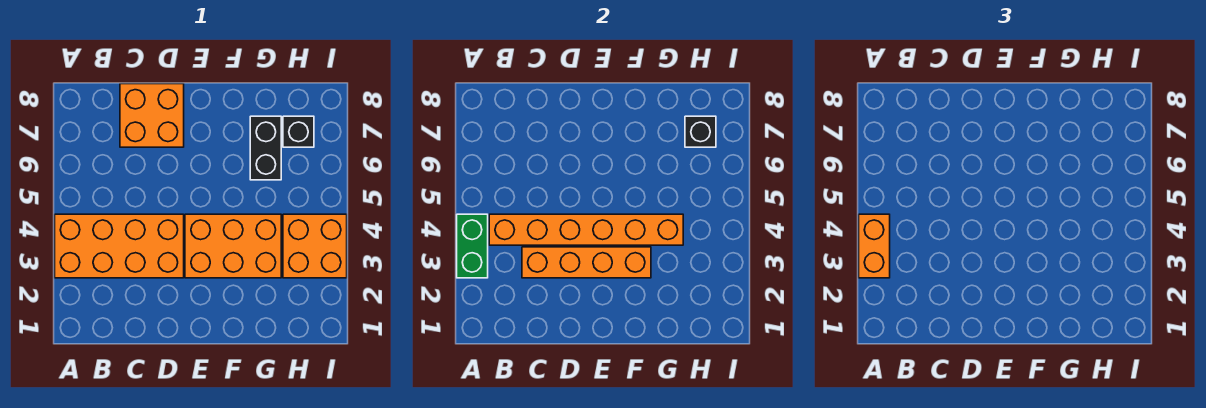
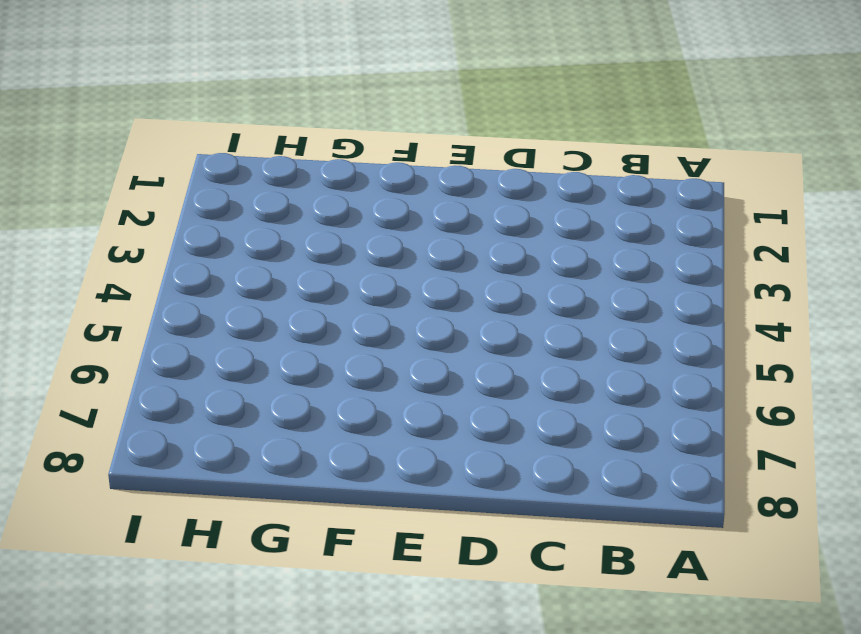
none -> orange brick A3:D4 level 1
none -> orange brick C7:D8 level 1

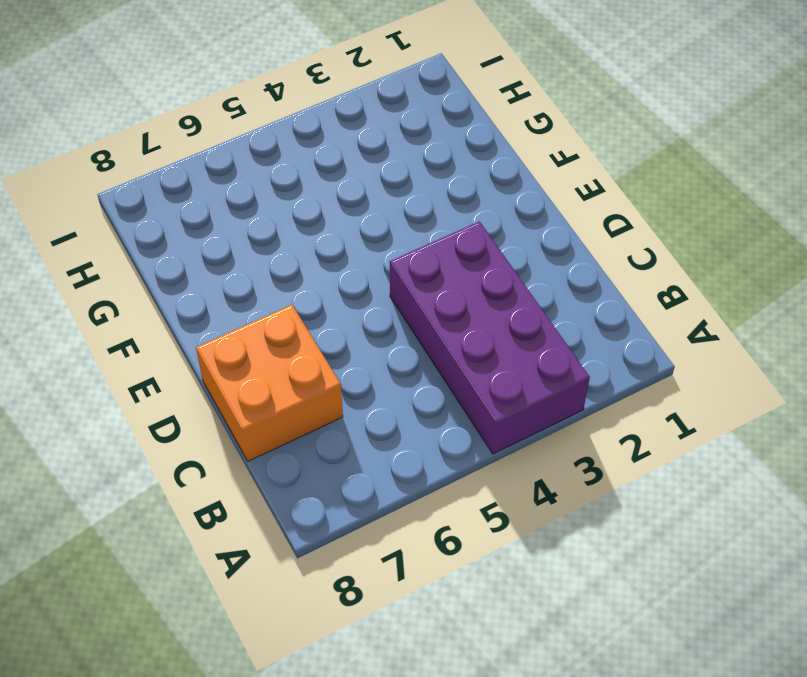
purple brick A3:D4 level 1 -> orange brick A3:D4 level 1
none -> orange brick E3:G4 level 1
none -> black brick G6:G7 level 1

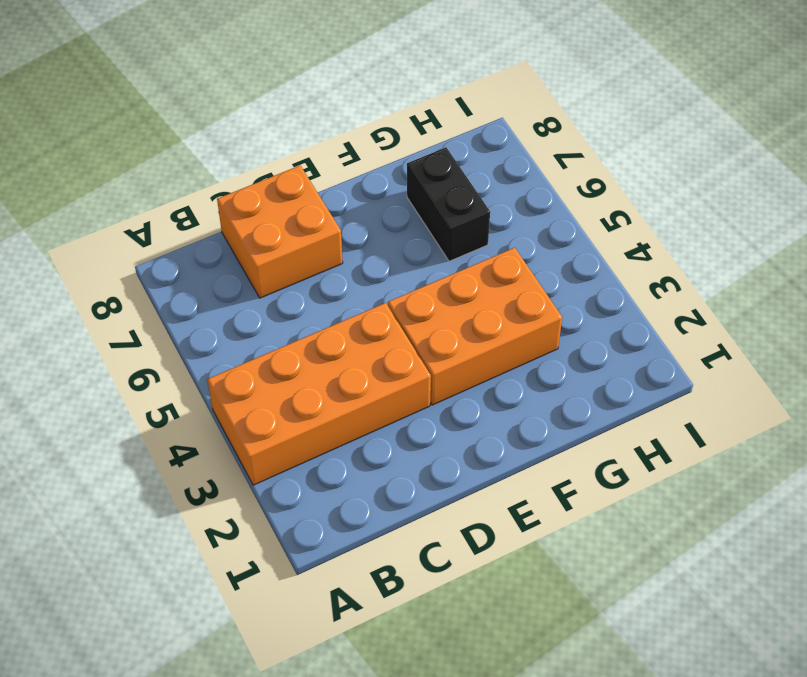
none -> orange brick H3:I4 level 1
none -> black brick H7 level 1

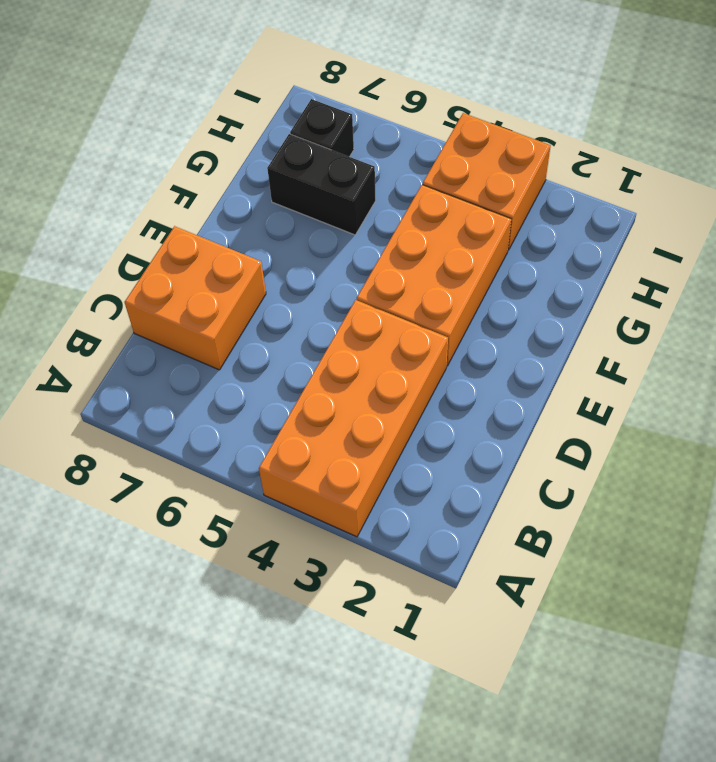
none -> green brick A3:A4 level 2
none -> orange brick B4:G4 level 2

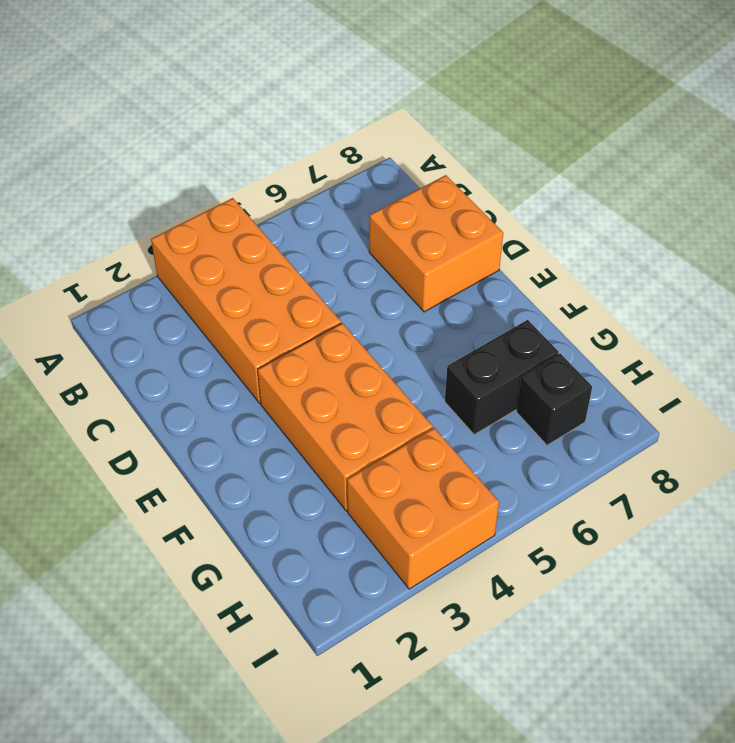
none -> green brick A3:A4 level 2
none -> orange brick B4:G4 level 2

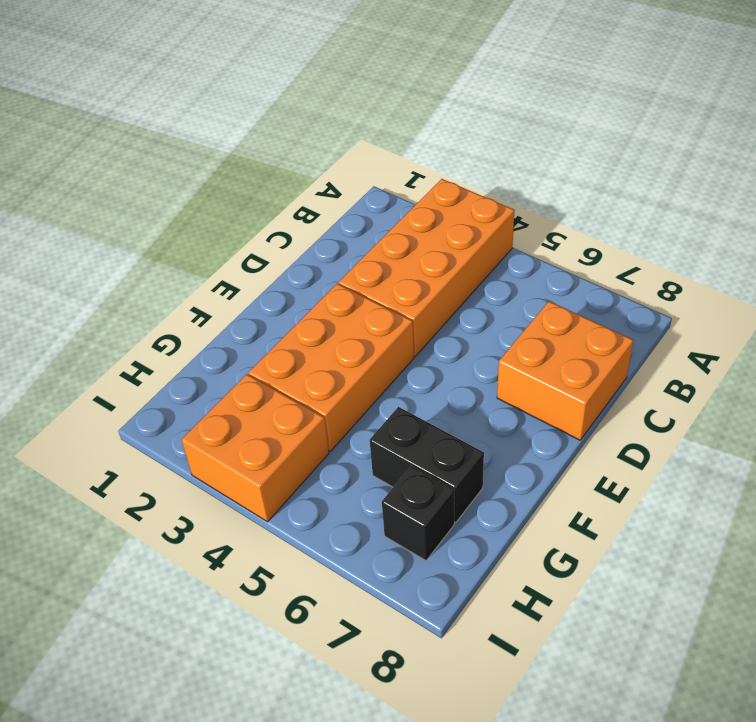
none -> green brick A3:A4 level 2
none -> orange brick B4:G4 level 2

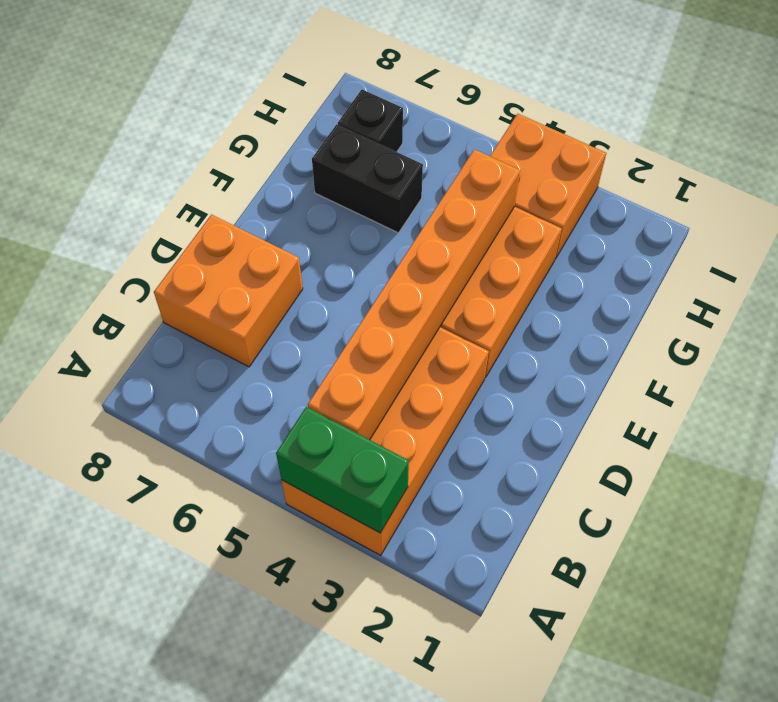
none -> orange brick C3:F3 level 2
none -> black brick H7 level 2

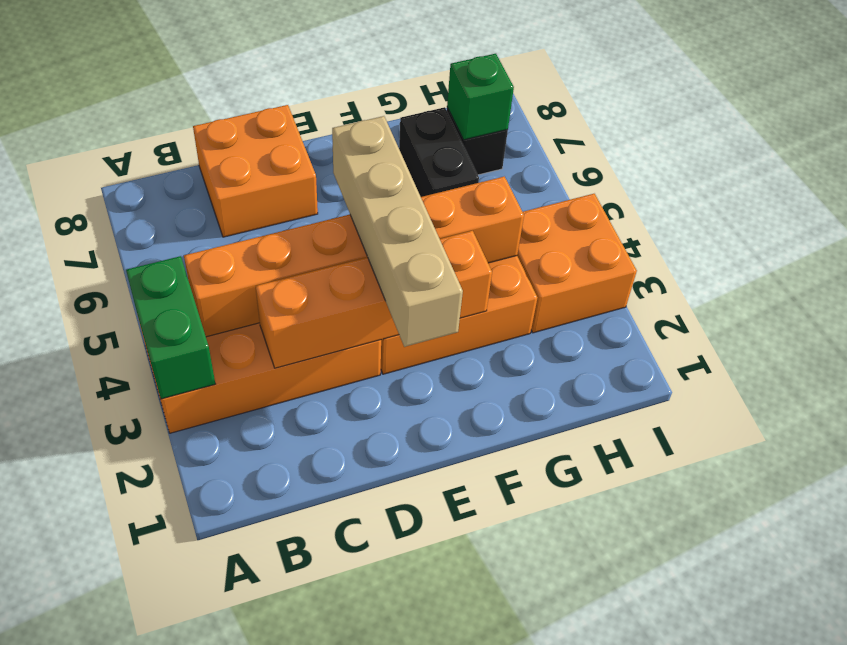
tan brick E2:E5 level 3 -> none
green brick H7 level 2 -> black brick H7 level 2
none -> orange brick A3:A4 level 3

